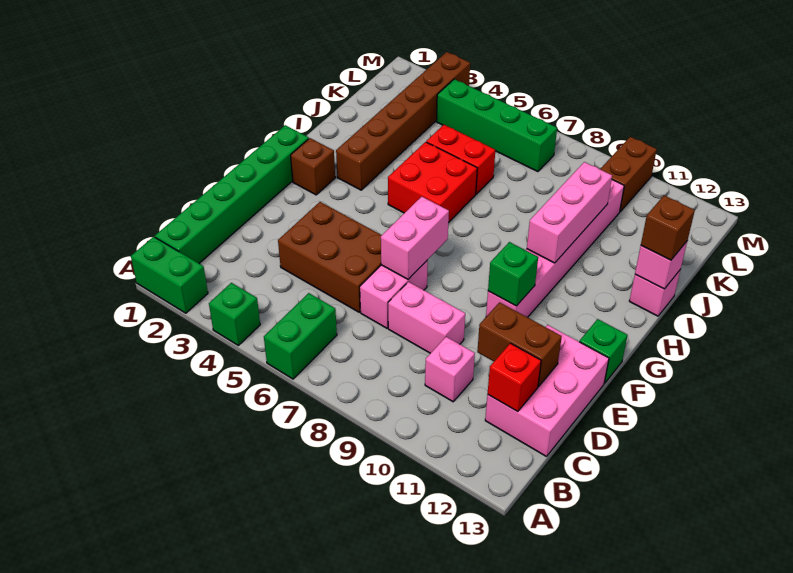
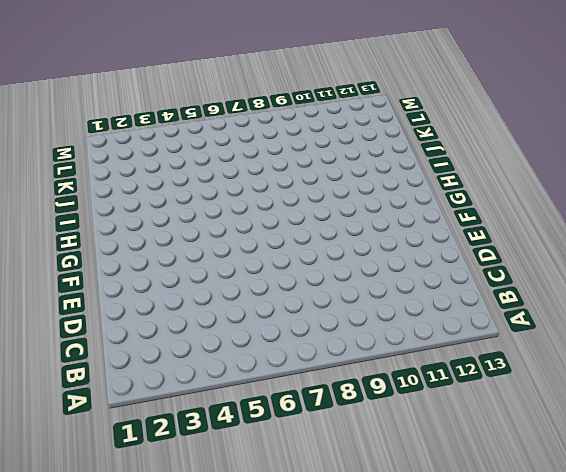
none -> green brick A1:A2 level 1
none -> green brick A4 level 1
none -> green brick A6:B6 level 1

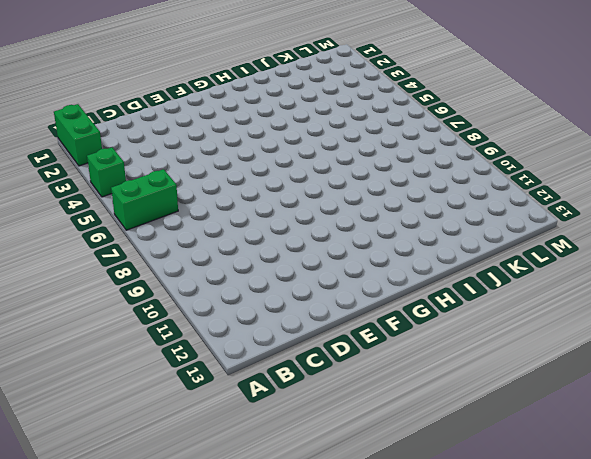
none -> green brick B1:G1 level 1
none -> pink brick C10 level 1
none -> pink brick C12:E13 level 1

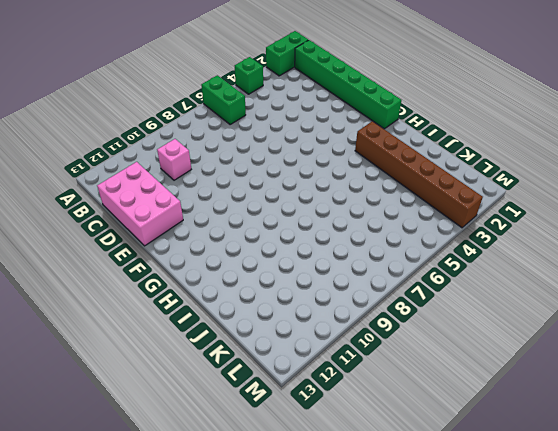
none -> brown brick D4:E6 level 1
none -> pink brick D7:E7 level 1
none -> pink brick D8:D9 level 1

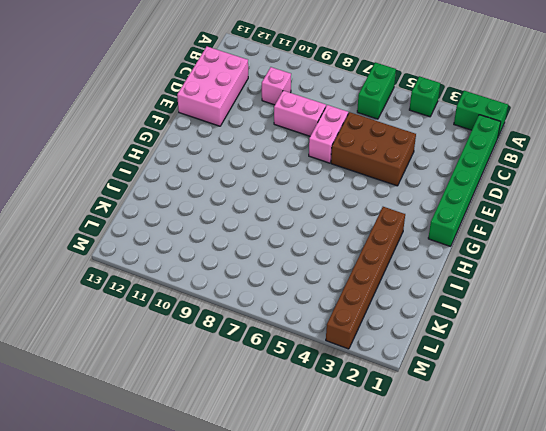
none -> pink brick F10:K10 level 1
none -> green brick F13 level 1
none -> brown brick G2 level 1

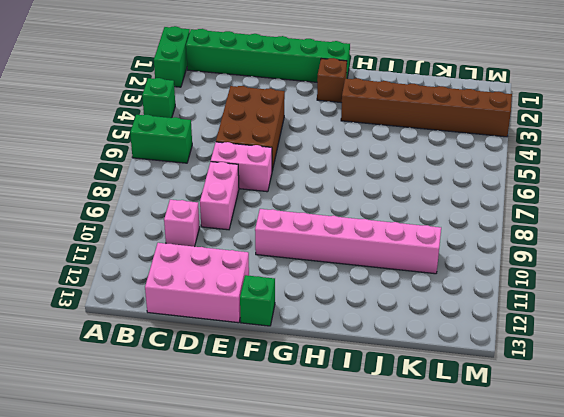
none -> red brick H5:I6 level 1
none -> pink brick I13 level 1
none -> red brick J5:J6 level 1

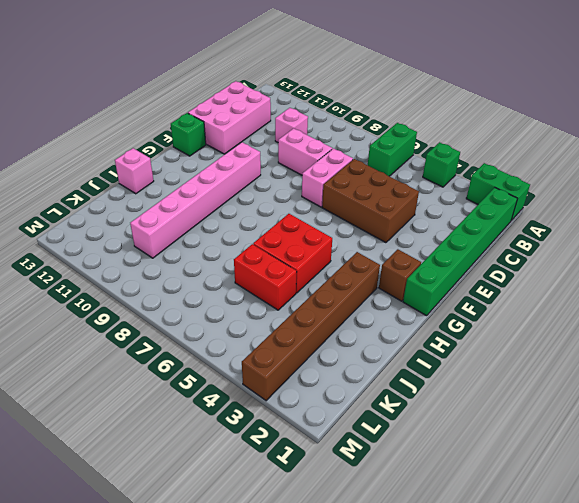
none -> green brick L4:L7 level 1
none -> brown brick L10:M10 level 1
none -> red brick C12 level 2

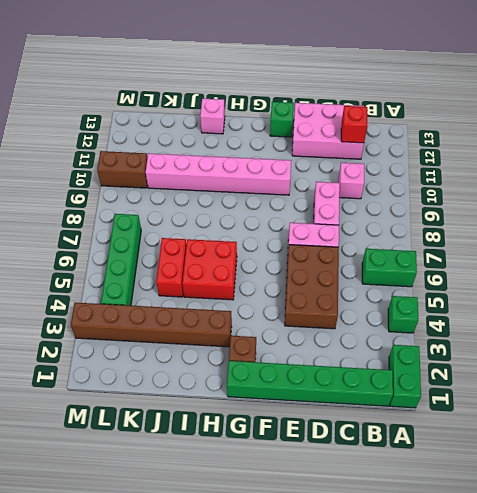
none -> brown brick D11:D12 level 2
none -> pink brick E7:F7 level 2
none -> green brick F10 level 2

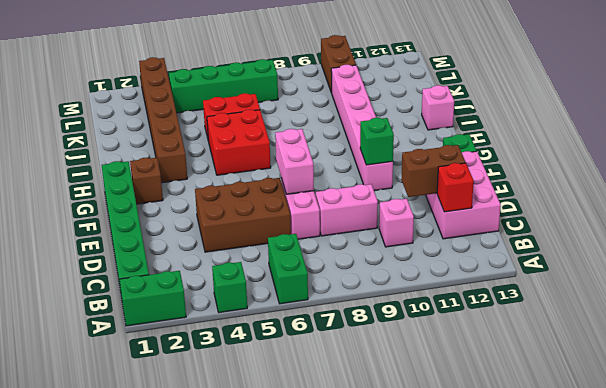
none -> pink brick H10:J10 level 2
none -> pink brick I13 level 2
none -> brown brick I13 level 3

